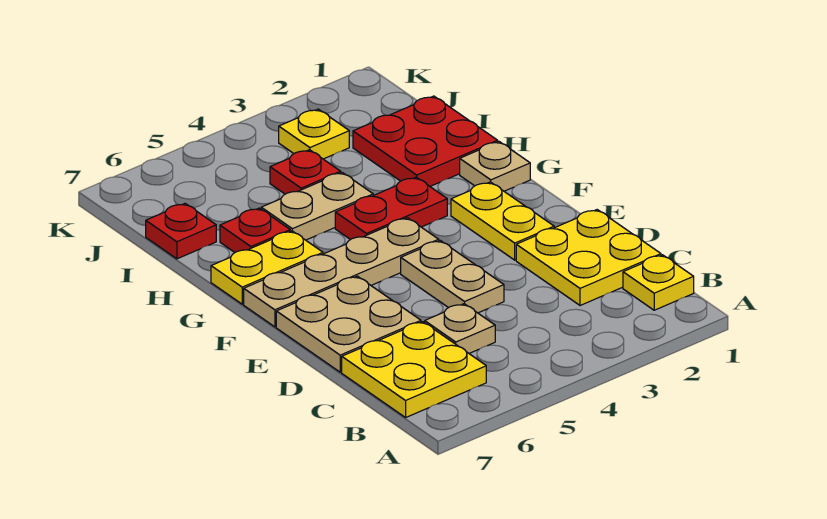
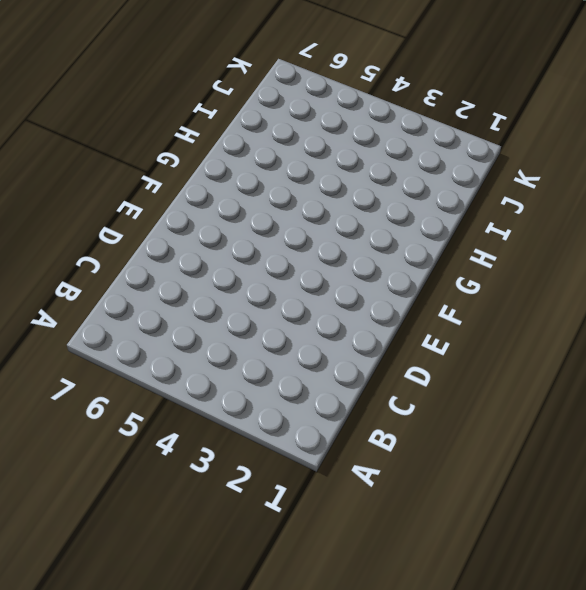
none -> yellow plate B1 level 1
none -> yellow plate B6:C7 level 1
none -> yellow plate C1:D2 level 1

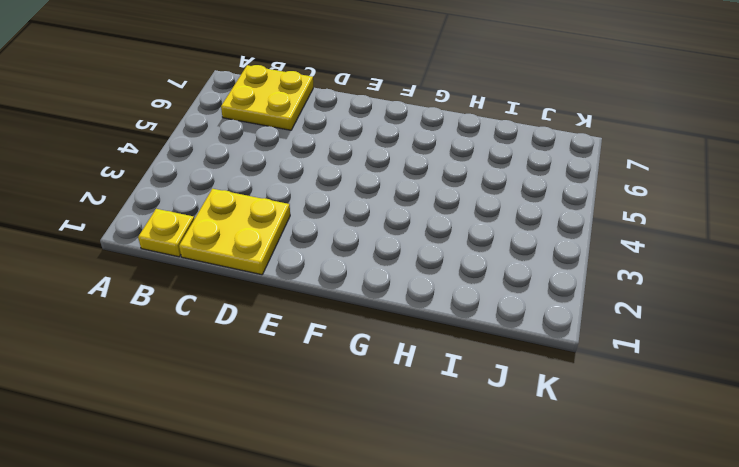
none -> tan plate C5 level 1
none -> tan plate D4:E4 level 1
none -> tan plate D6:E7 level 1

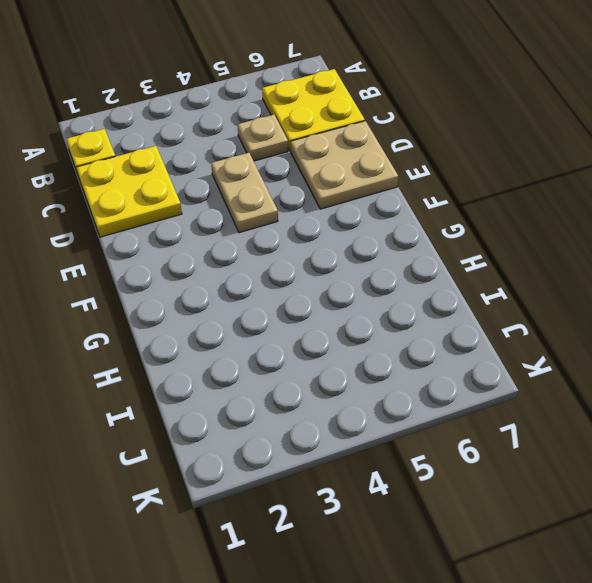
none -> yellow plate E2:F2 level 1
none -> tan plate F4:F7 level 1
none -> tan plate G1 level 1

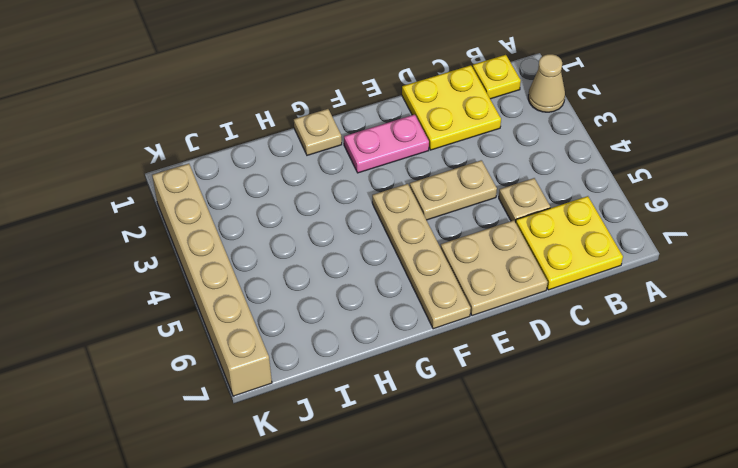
tan cone A2 level 1 -> none
pink plate E2:F2 level 1 -> yellow plate E2:F2 level 1
tan brick K2:K7 level 1 -> none
none -> red plate G3:G4 level 1
none -> yellow plate G6:G7 level 1
none -> red plate H1:I2 level 1

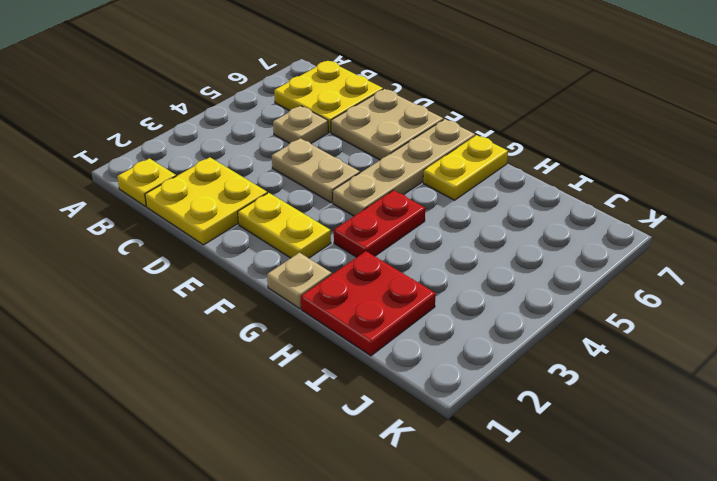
none -> tan plate H4:H5 level 1
none -> red plate H6 level 1
none -> red plate I4 level 1

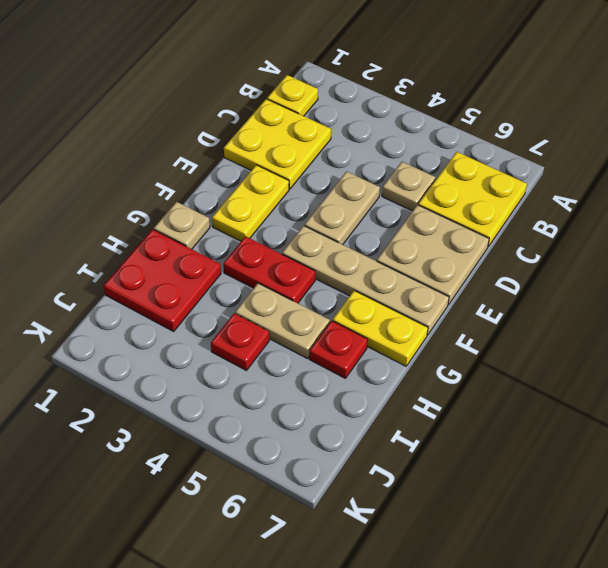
none -> red plate I7 level 1
none -> yellow plate J3 level 1

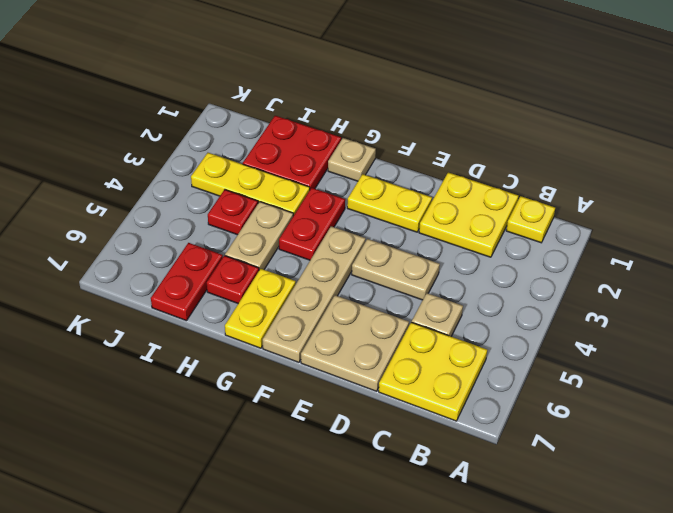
yellow plate H3:J3 level 1 -> yellow plate J3 level 1
red plate I6:I7 level 1 -> red plate I7 level 1

